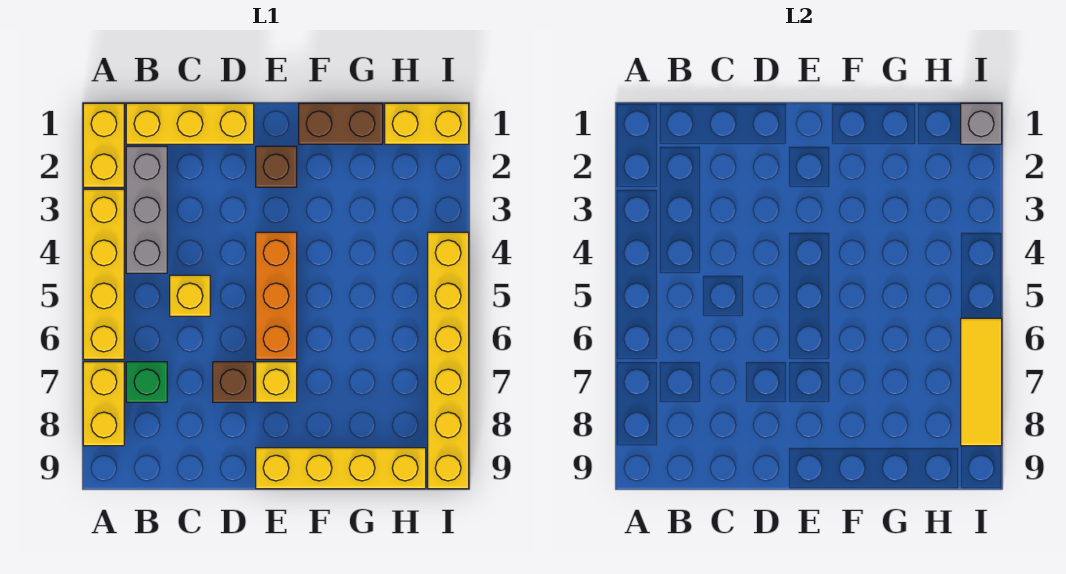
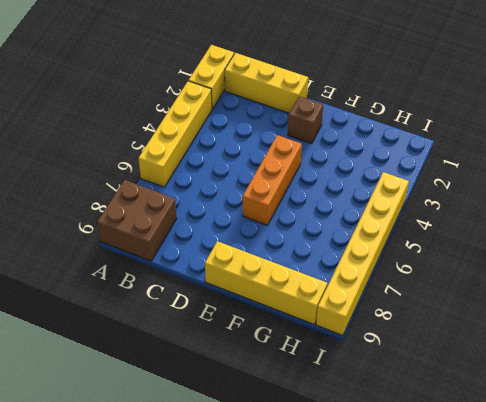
brown brick A8:B9 level 1 -> yellow brick A7:A8 level 1
none -> grey brick B2:B4 level 1
none -> green brick B7 level 1
none -> yellow brick C5 level 1

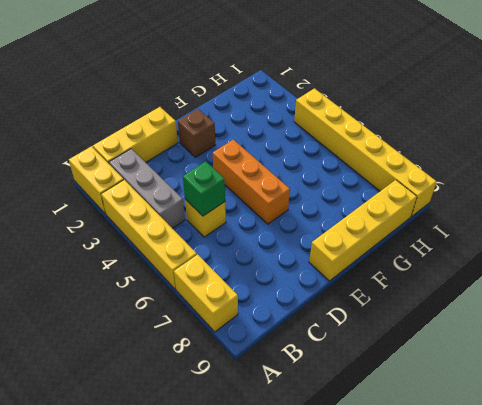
green brick C5 level 2 -> green brick B7 level 1
none -> brown brick D7 level 1
none -> yellow brick E7 level 1
none -> brown brick F1:G1 level 1

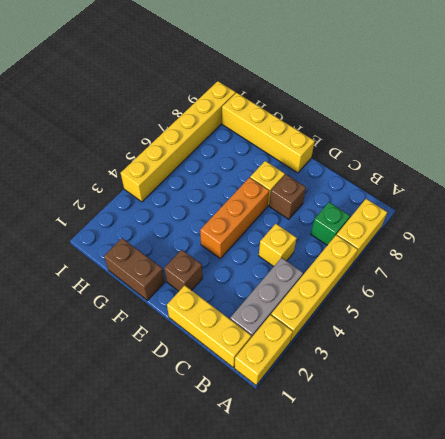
none -> yellow brick H1:I1 level 1
none -> grey brick I1 level 2
none -> yellow tile I6:I8 level 2

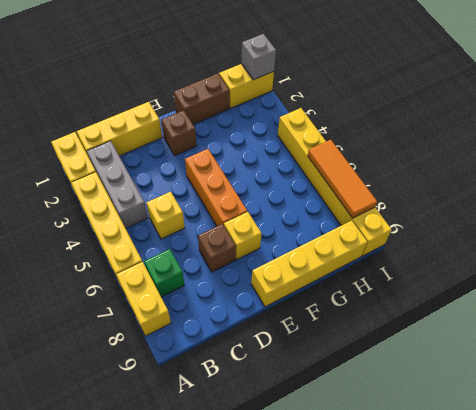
orange tile I6:I8 level 2 -> yellow tile I6:I8 level 2

